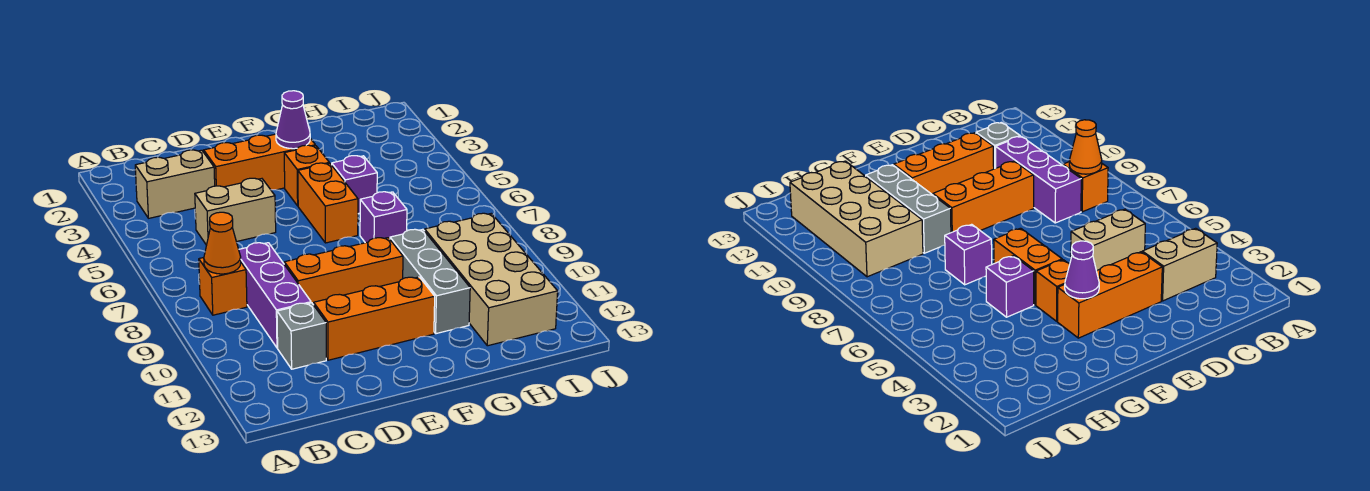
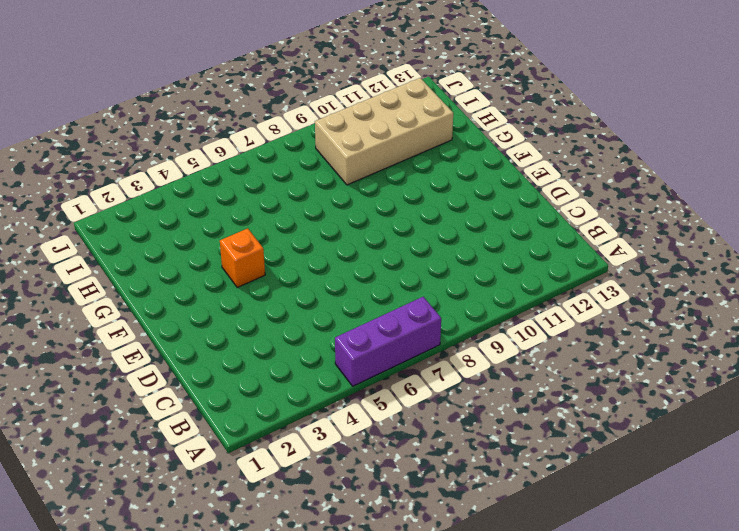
purple brick A5:A7 level 1 -> purple brick C8:C10 level 1
none -> tan brick B3:C3 level 1
none -> orange brick B8 level 1
none -> tan brick C5:D5 level 1

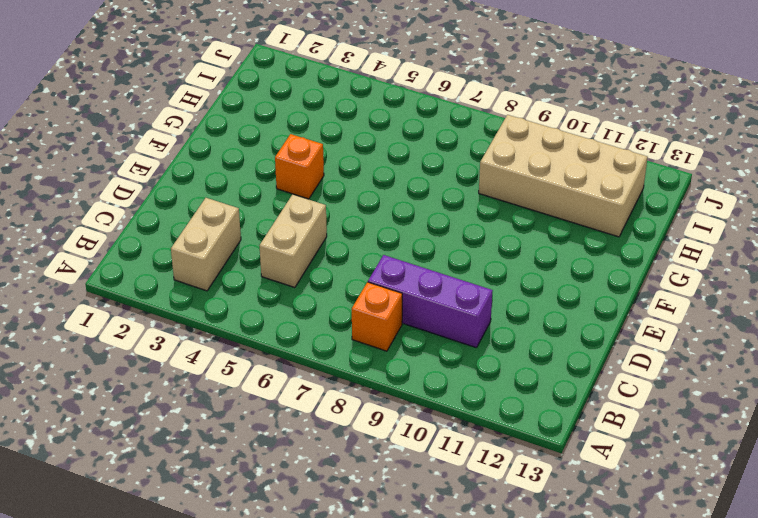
none -> grey brick C11 level 1
none -> orange brick D3:F3 level 1
none -> orange brick D9:F9 level 1

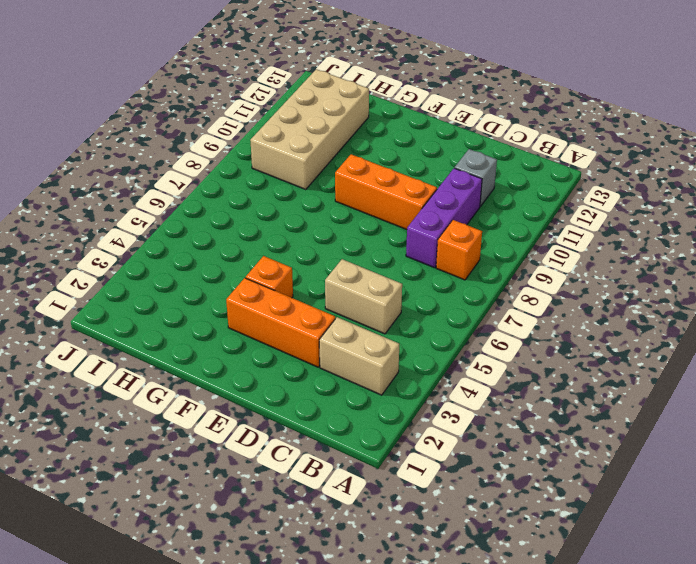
none -> orange brick D11:F11 level 1
none -> orange brick F5:F6 level 1
none -> purple brick G5 level 1

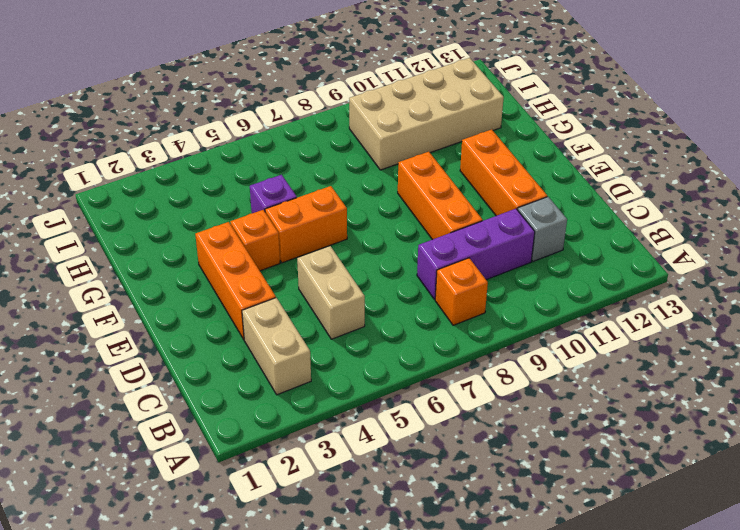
none -> purple brick G7 level 1
none -> grey brick G9:G11 level 1
none -> orange cone B8 level 2

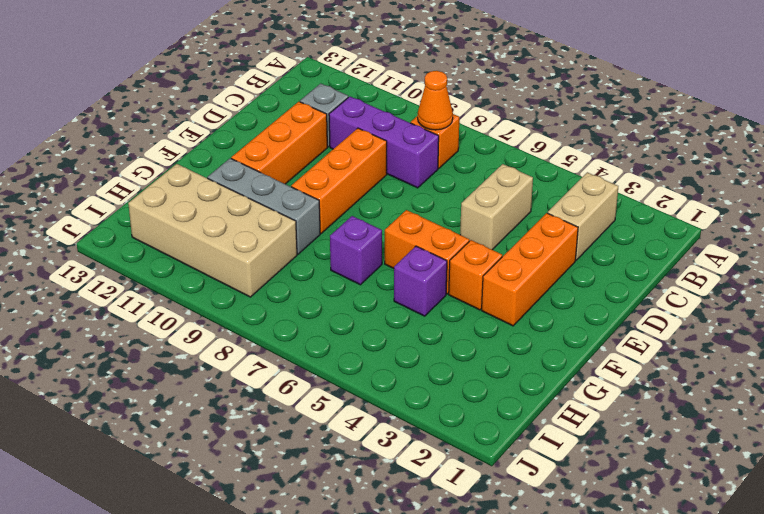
none -> purple cone F3 level 2

